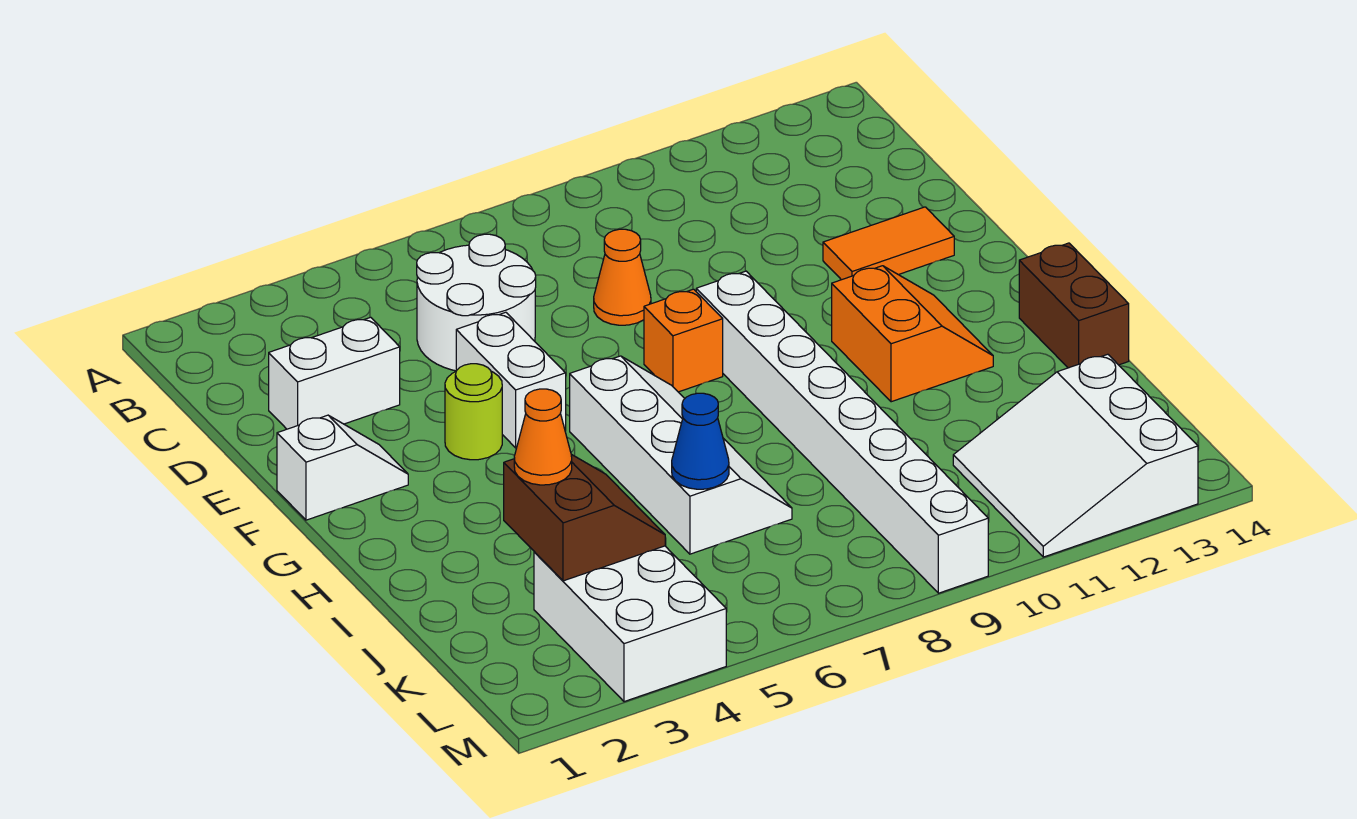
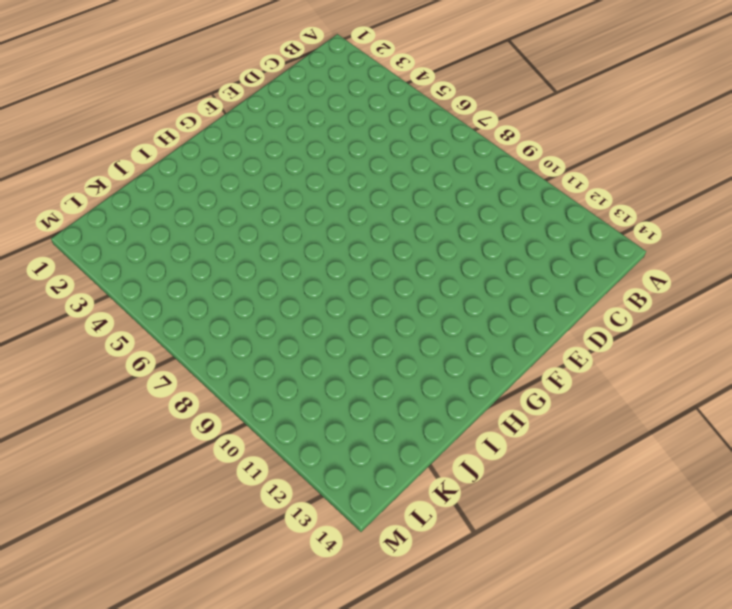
none -> white round brick C5:D6 level 1
none -> white brick D2:D3 level 1
none -> orange cone D8 level 1

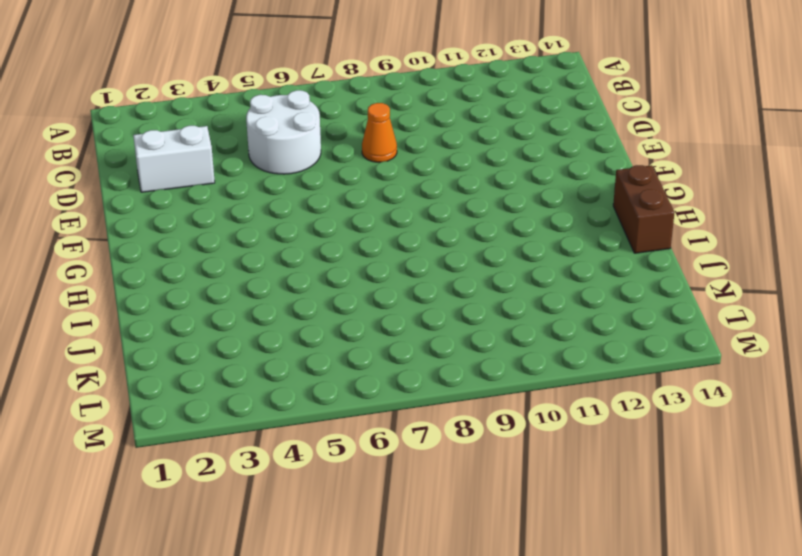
none -> white brick E5:F5 level 1
none -> orange tile E12:E13 level 1
none -> white slope F1:F2 level 1 top 1

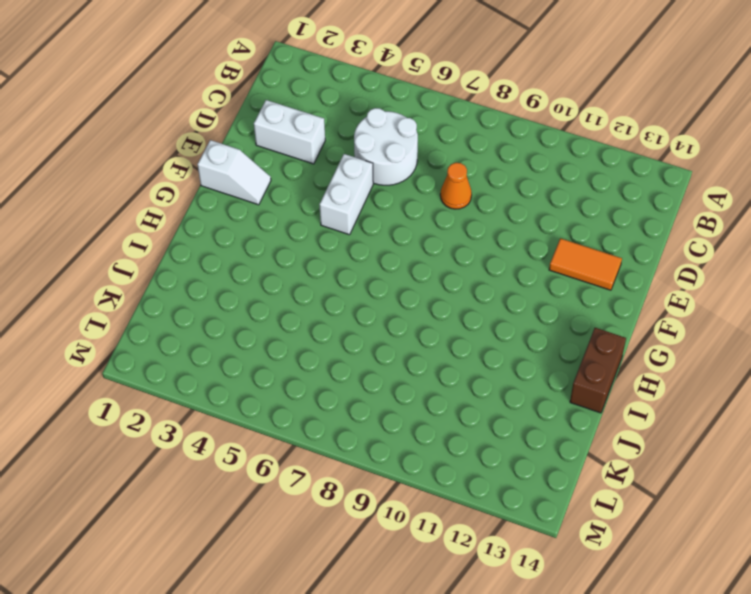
none -> lime round brick F4 level 1
none -> orange brick F8 level 1
none -> white brick F9:M9 level 1

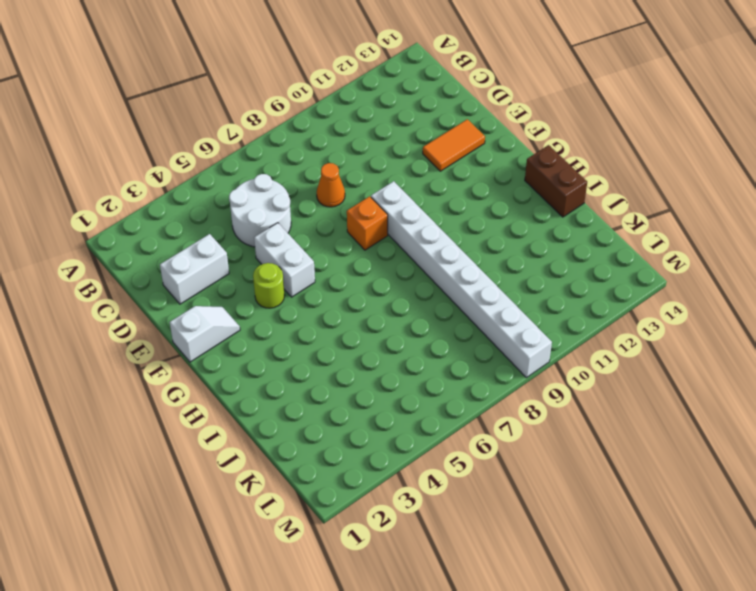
none -> white slope G6:J7 level 1 top 6
none -> orange slope G11:H12 level 1 top 11
none -> white brick K3:M4 level 1

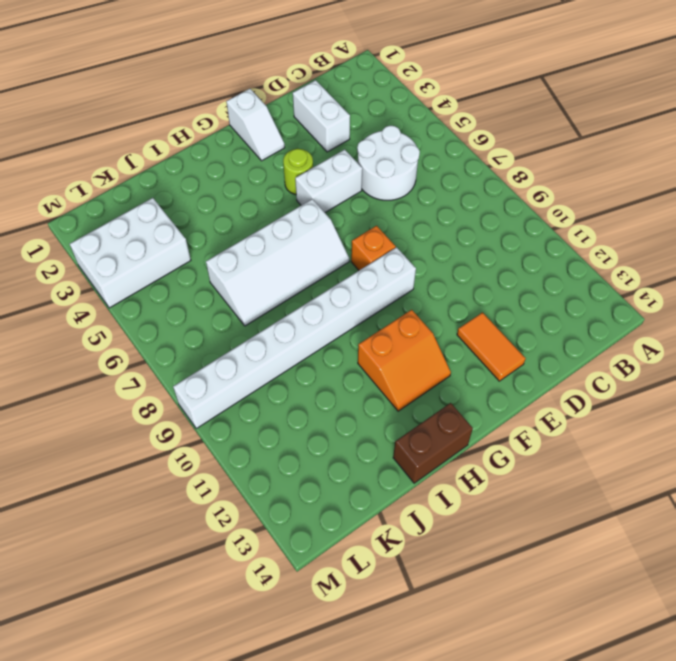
none -> orange cone D8 level 1
none -> white slope K11:M13 level 1 top 13
none -> brown slope J3:K4 level 2 top 3

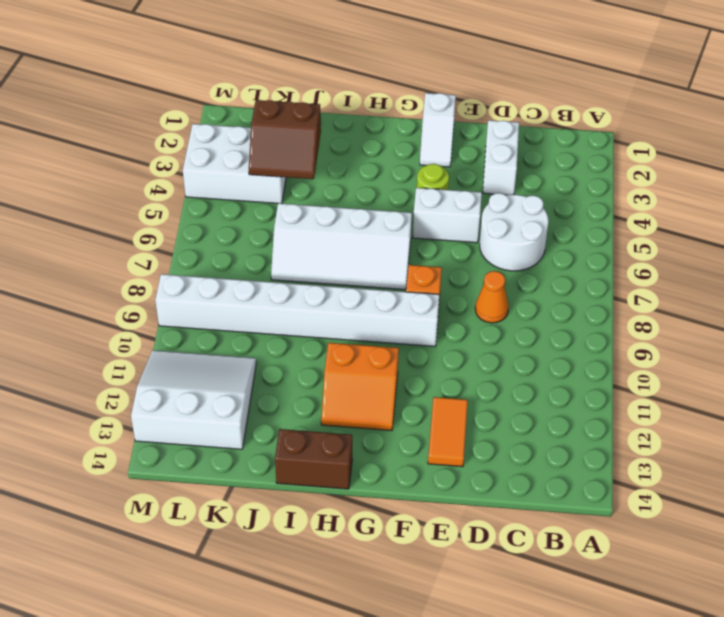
none -> blue cone J6 level 2
none -> orange cone J3 level 3

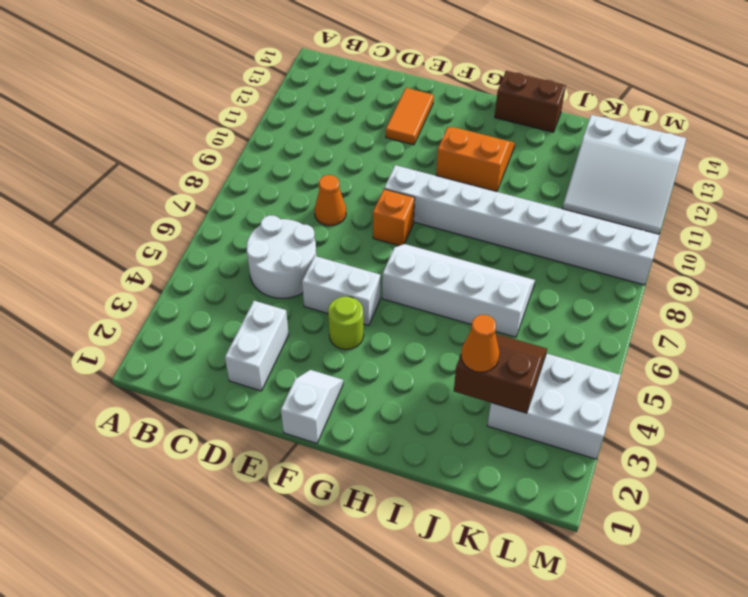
none -> blue cone J6 level 2

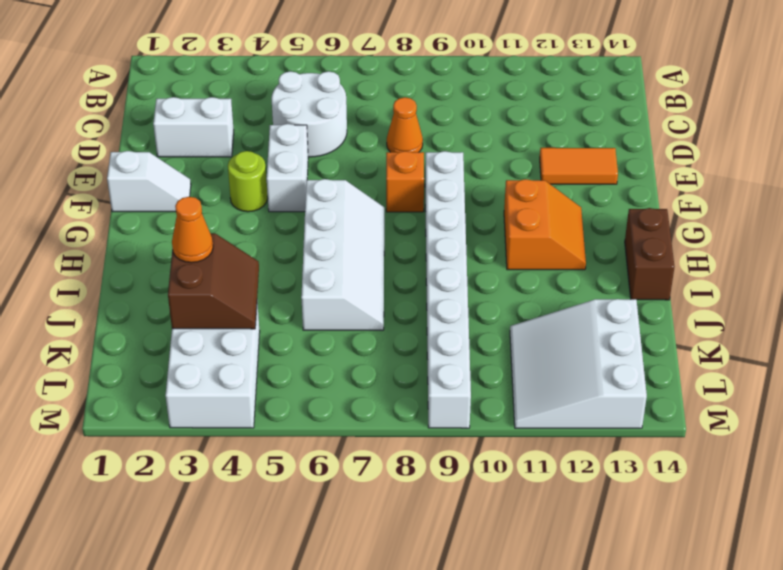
none -> blue cone J6 level 2

